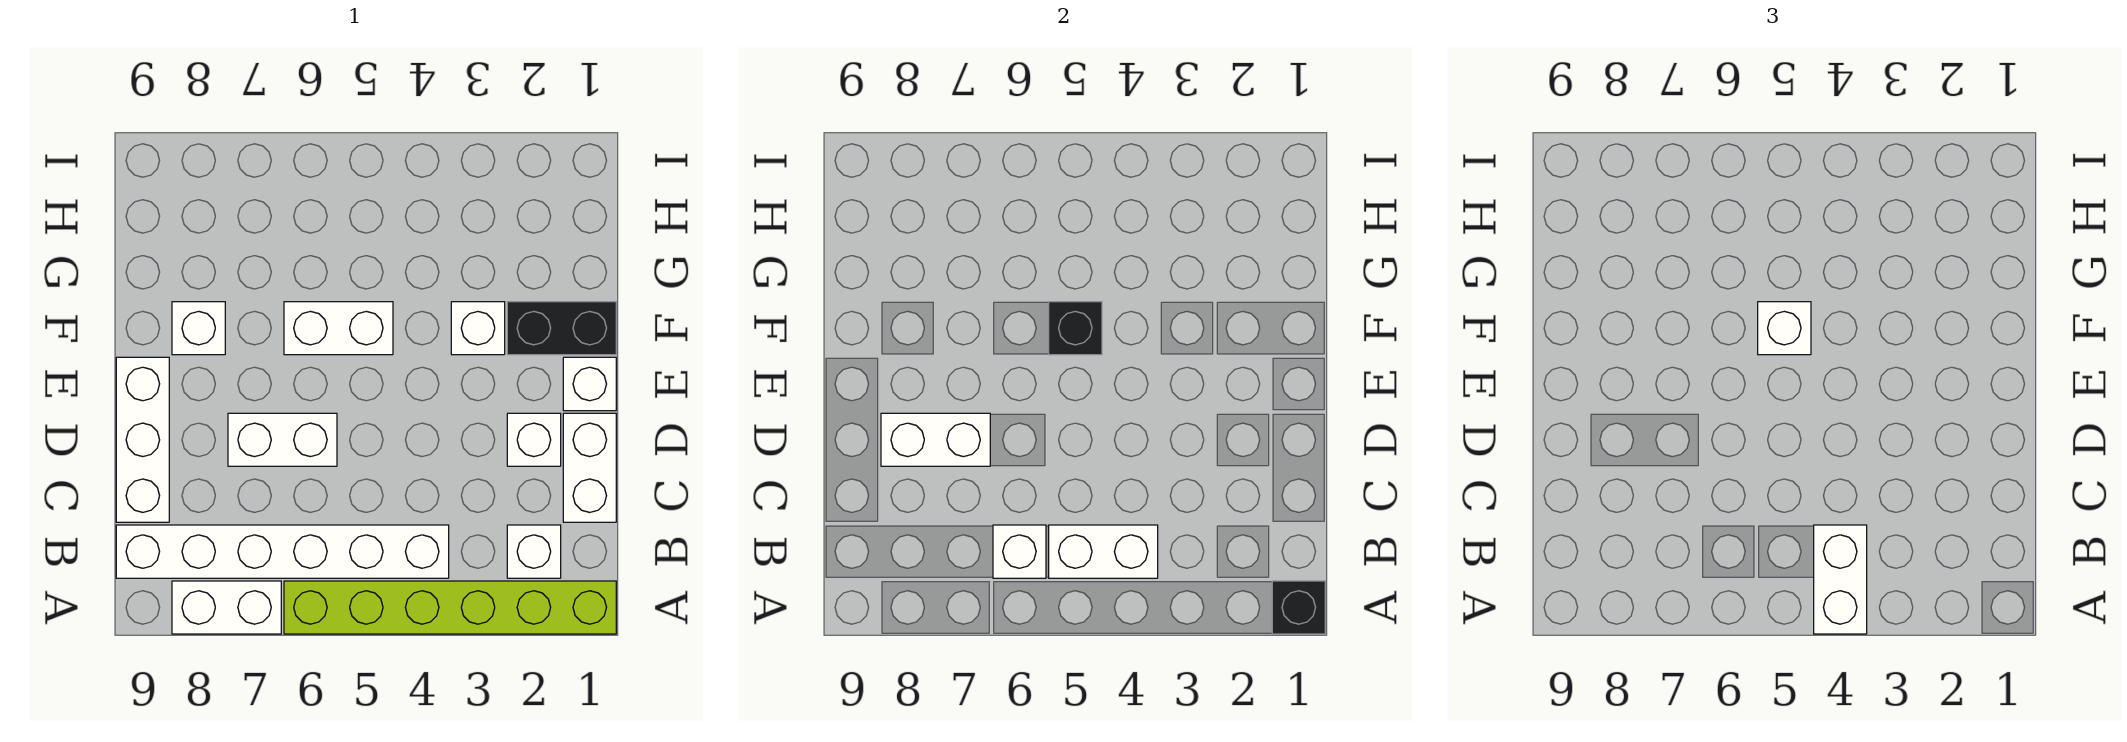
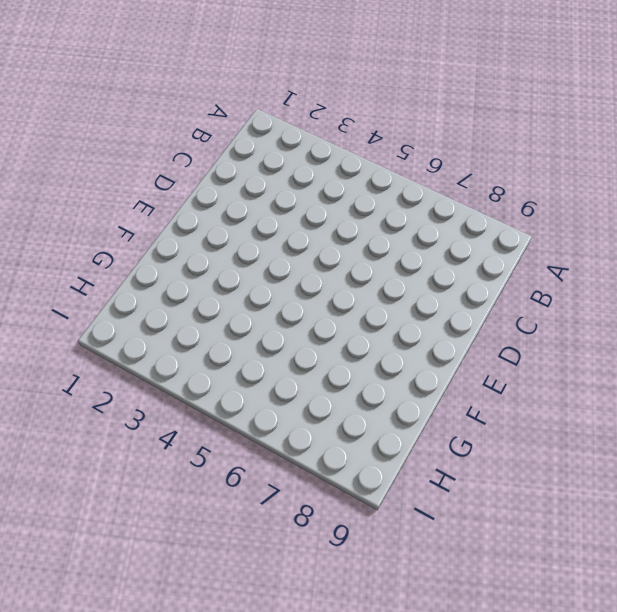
none -> lime brick A1:A6 level 1
none -> white brick A7:A8 level 1
none -> white brick B2 level 1

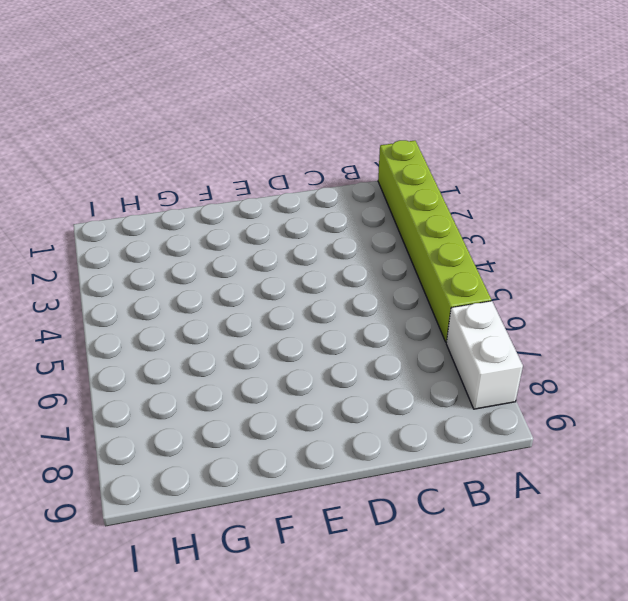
none -> white brick B2 level 1
none -> white brick B4:B9 level 1
none -> white brick C1:D1 level 1

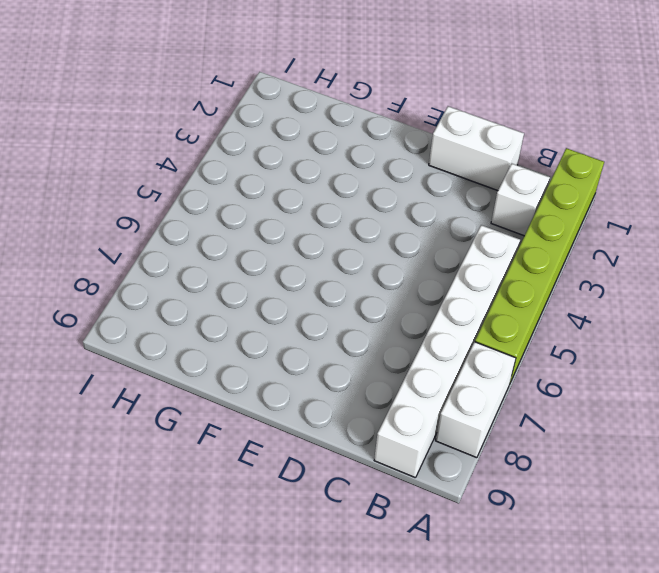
none -> white brick C9:E9 level 1
none -> white brick D2 level 1
none -> white brick D6:D7 level 1

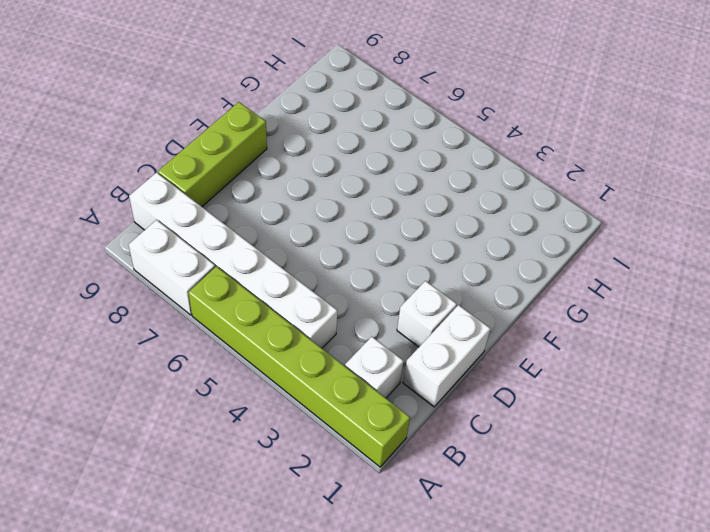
lime brick C9:E9 level 1 -> white brick C9:E9 level 1
none -> white brick D6:D7 level 1
none -> white brick E1 level 1
none -> black brick F1:F2 level 1

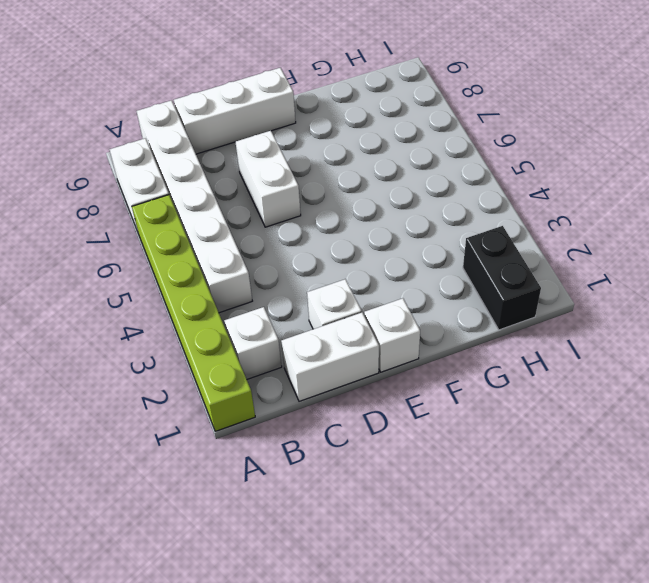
black brick H1:H2 level 1 -> black brick F1:F2 level 1
none -> white brick F3 level 1
none -> white brick F5:F6 level 1
none -> white brick F8 level 1

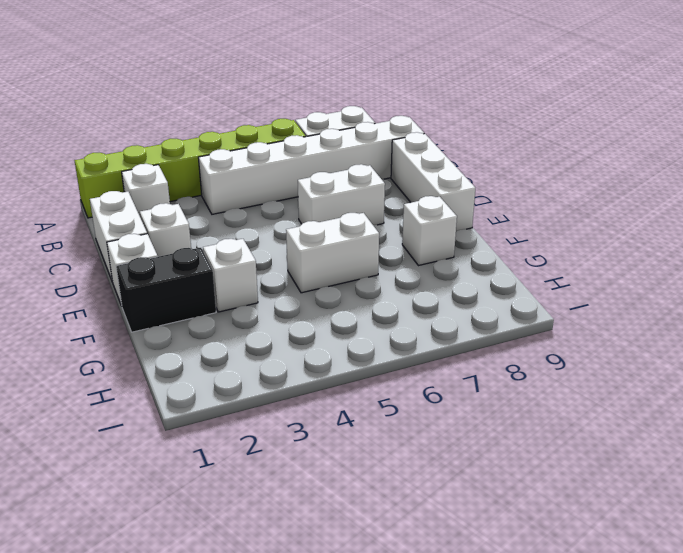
none -> black brick A1 level 2
none -> white brick B4:B5 level 2
none -> white brick B6 level 2

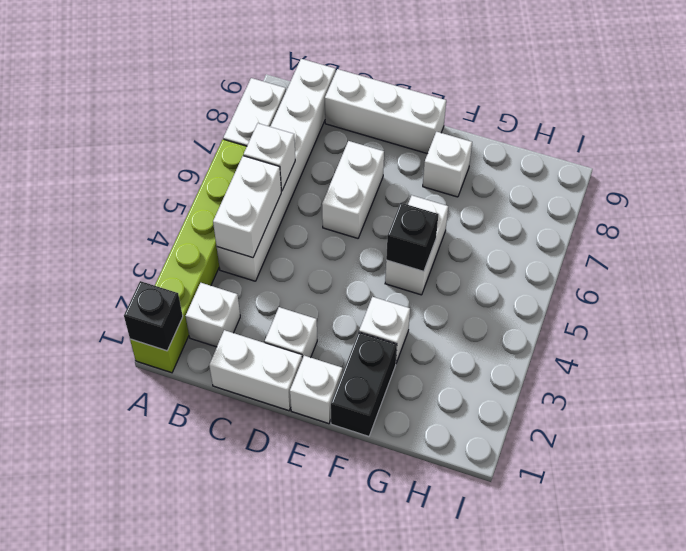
none -> white brick D7:D8 level 2
none -> white brick A4:B4 level 3
none -> white brick F5 level 3

